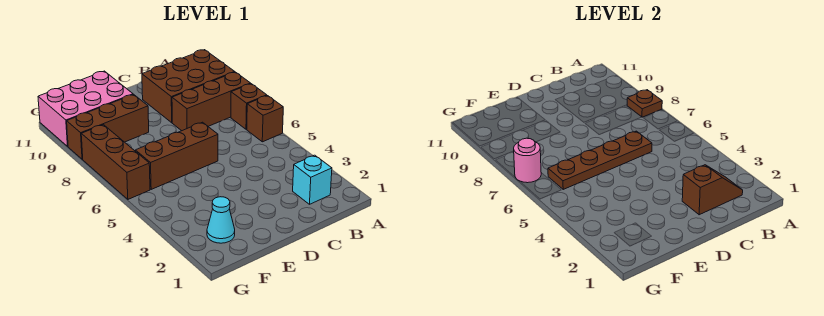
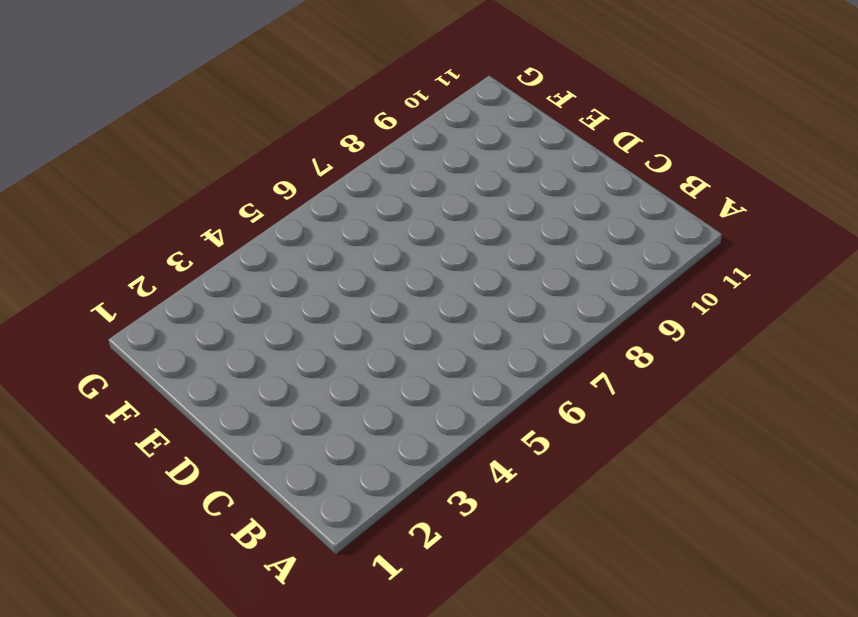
none -> brown brick A6 level 1
none -> brown brick A7 level 1
none -> brown brick A8:C8 level 1

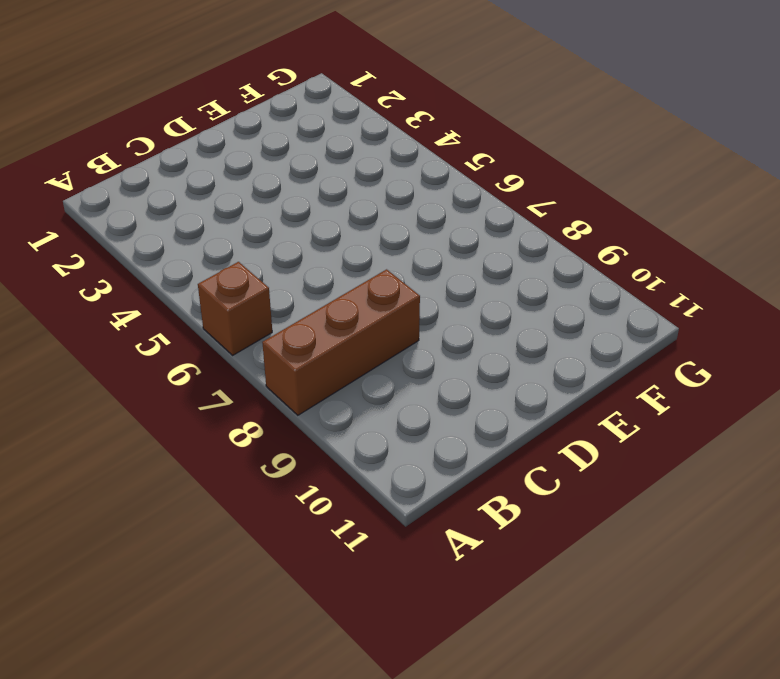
none -> brown brick A7 level 1
none -> brown brick A9:C10 level 1
none -> cyan brick B2 level 1

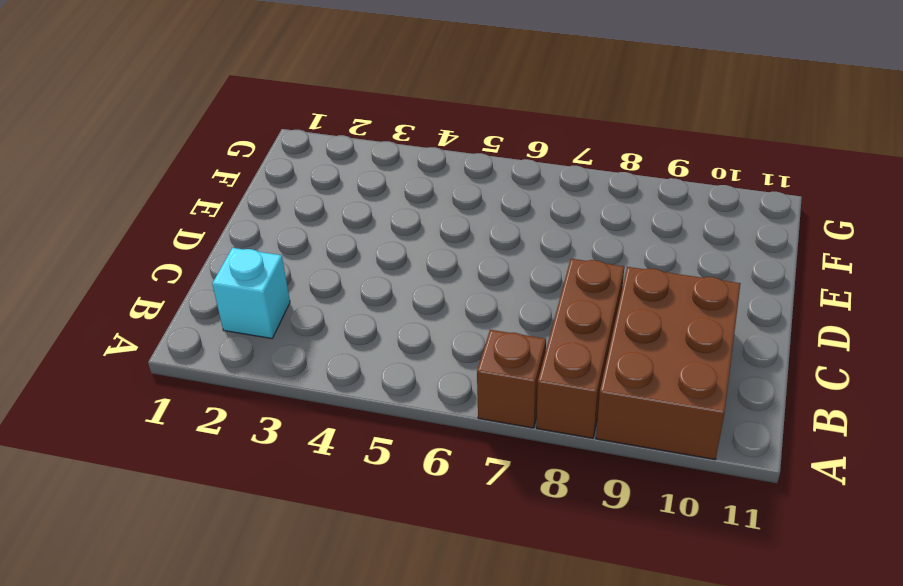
none -> brown brick A6 level 1
none -> brown brick D6:F6 level 1
none -> brown brick E9:G9 level 1

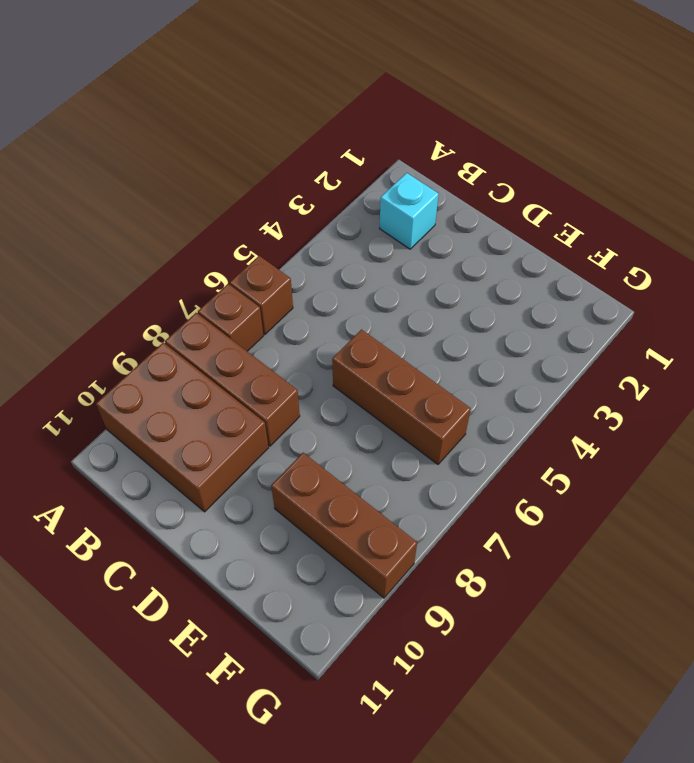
none -> pink brick E10:G11 level 1
none -> cyan cone F2 level 1
none -> brown brick G6:G8 level 1

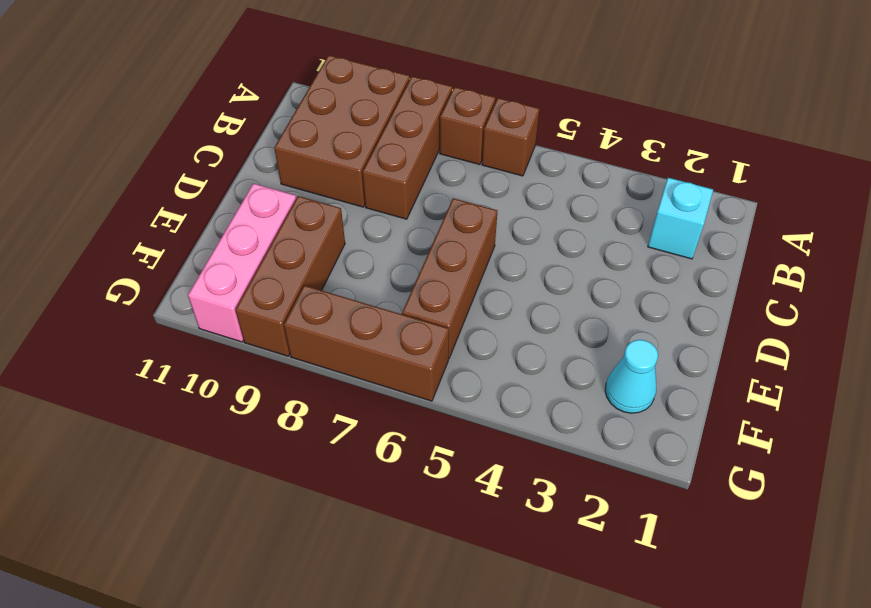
pink brick E10:G10 level 1 -> pink brick E10:G11 level 1
none -> brown plate A8 level 2
none -> brown slope B2:C2 level 2 top C
none -> brown plate C6:F6 level 2

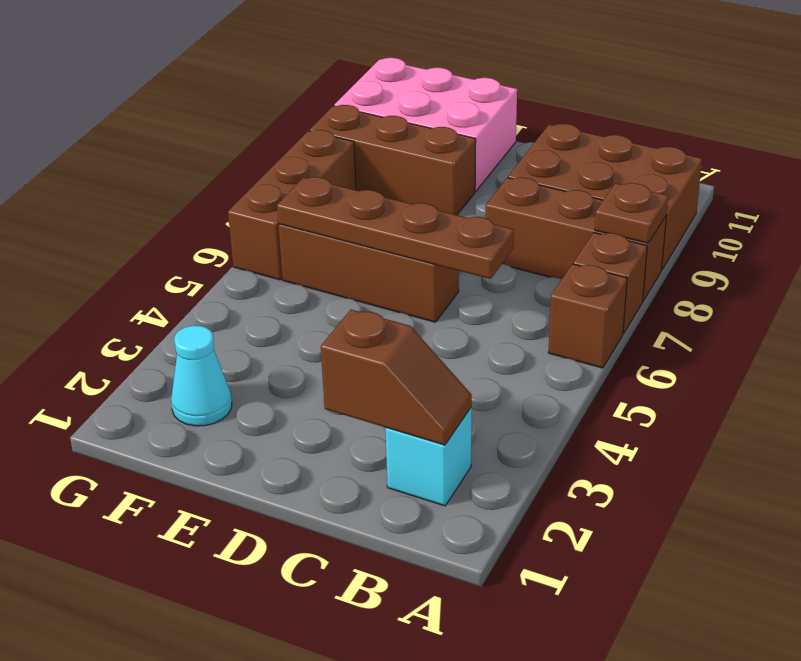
none -> pink round brick G7 level 2

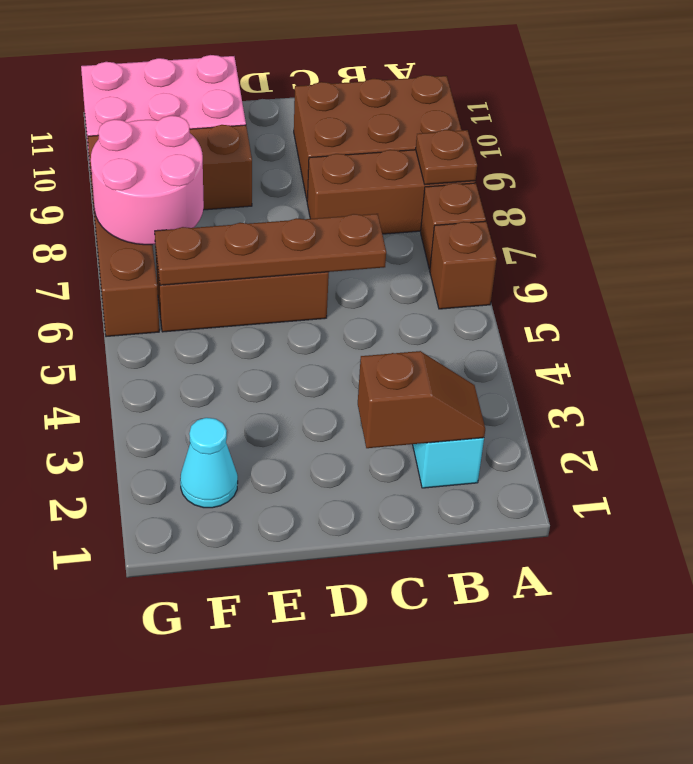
pink round brick F7:G8 level 2 -> pink round brick G7 level 2

